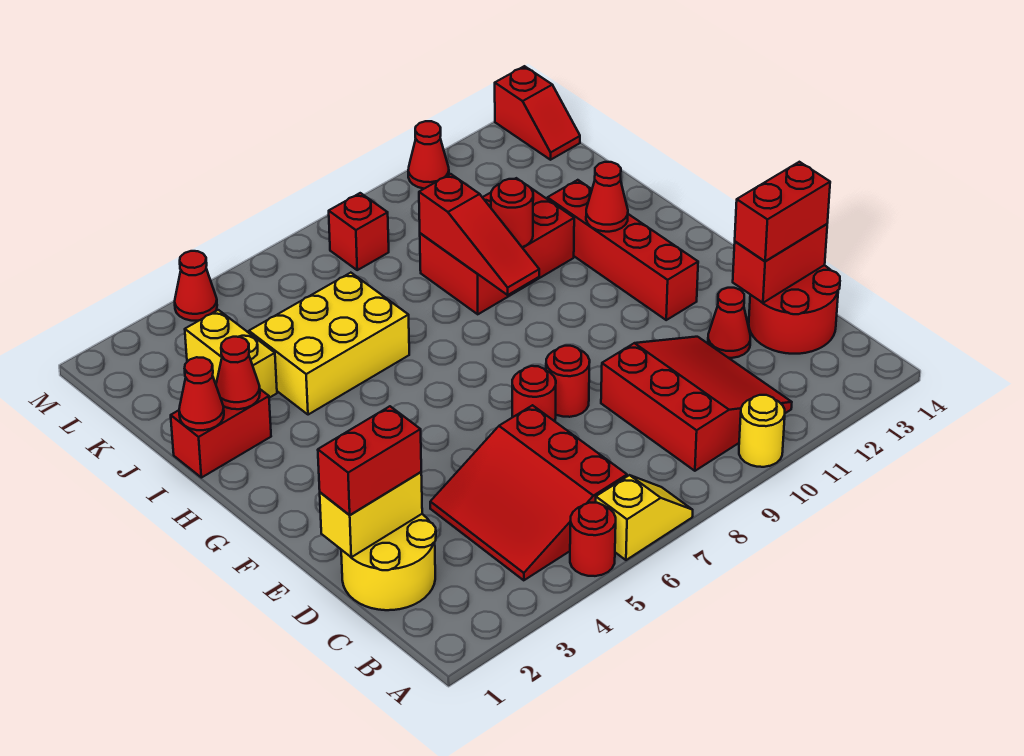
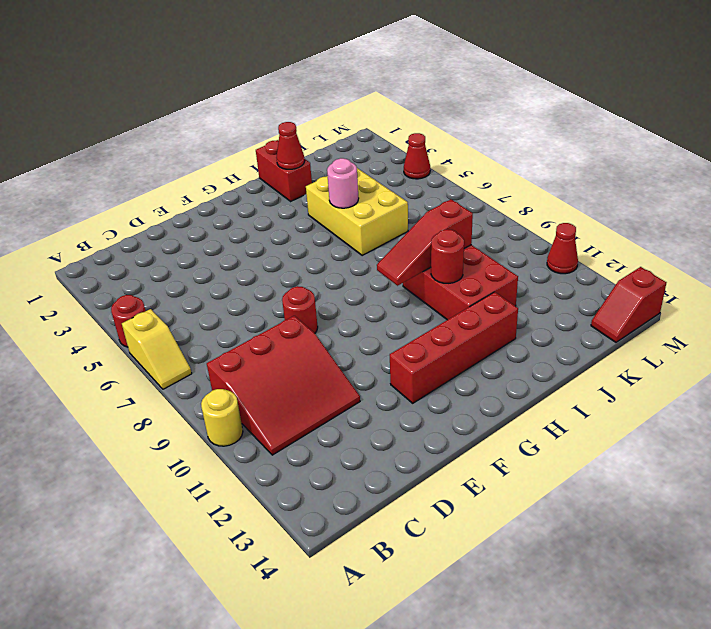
pink round brick I5 level 2 -> none
none -> red slope B4:D6 level 1 top 6
none -> yellow round brick C1:D2 level 1
none -> red round brick C13:D14 level 1

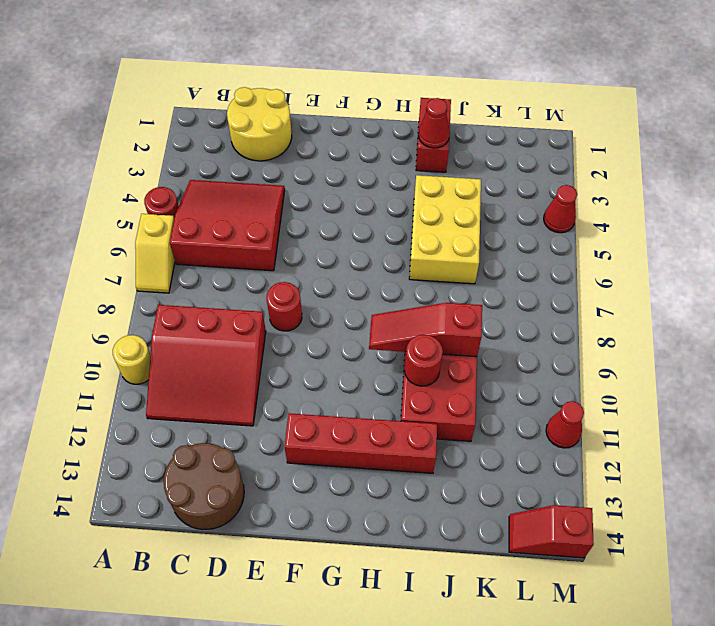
brown round brick C13:D14 level 1 -> red round brick C13:D14 level 1
none -> red cone D12 level 1
none -> red round brick E7 level 1
none -> yellow brick J3:K3 level 1

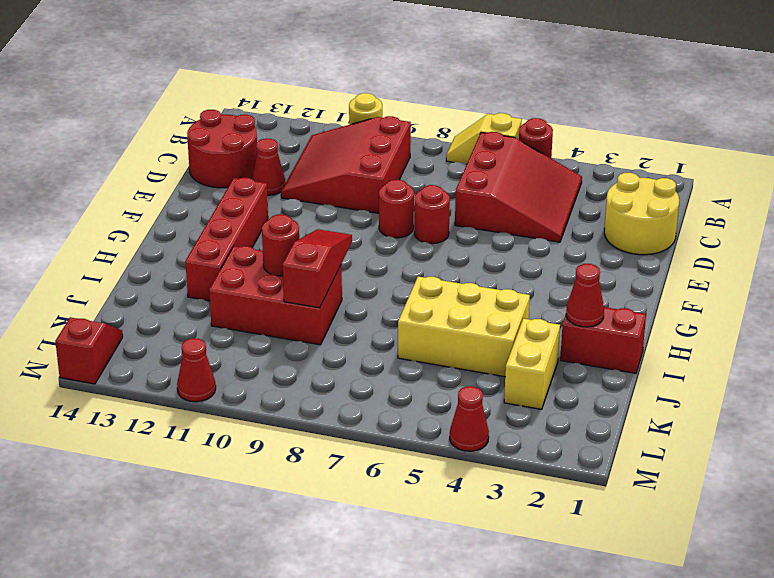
none -> red brick L8 level 1
none -> yellow brick D1:D2 level 2
none -> red brick D13:D14 level 2

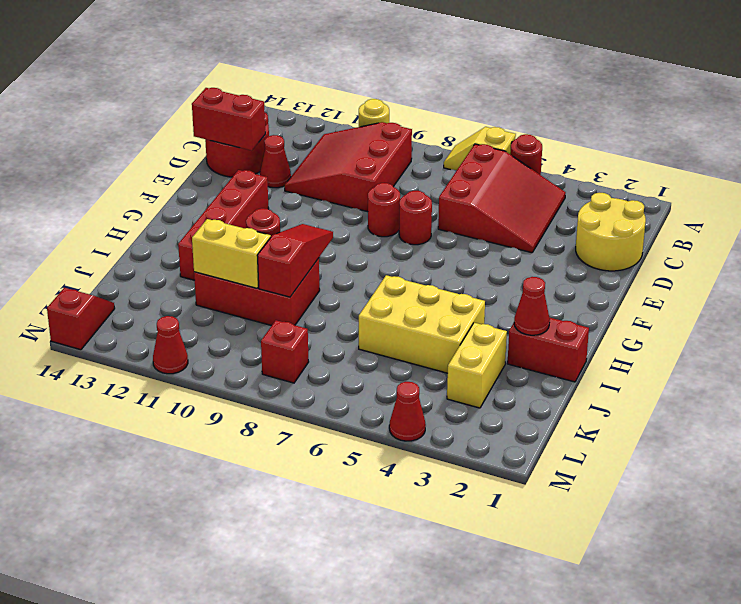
yellow brick J10:J11 level 2 -> yellow brick D1:D2 level 2
none -> red cone H12 level 2
none -> red cone I1 level 2
none -> red brick D1:D2 level 3

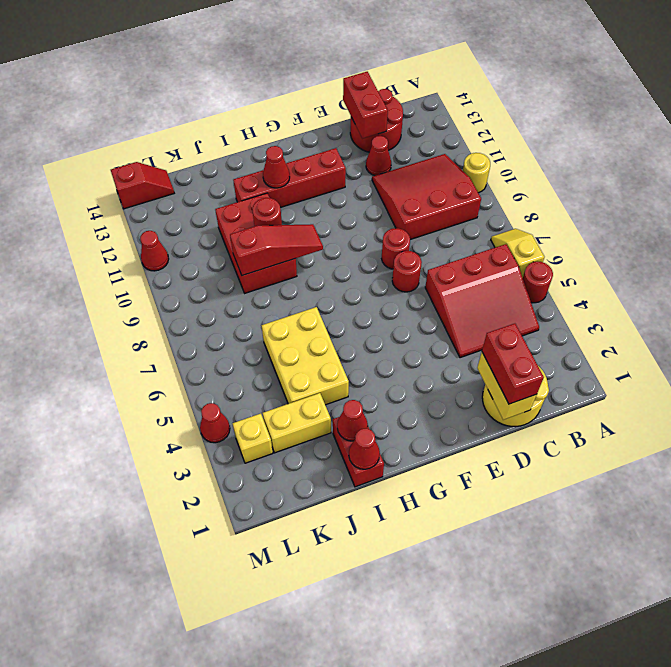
yellow brick L3 level 1 -> none
none -> red brick L8 level 1
none -> red brick D13:D14 level 3

